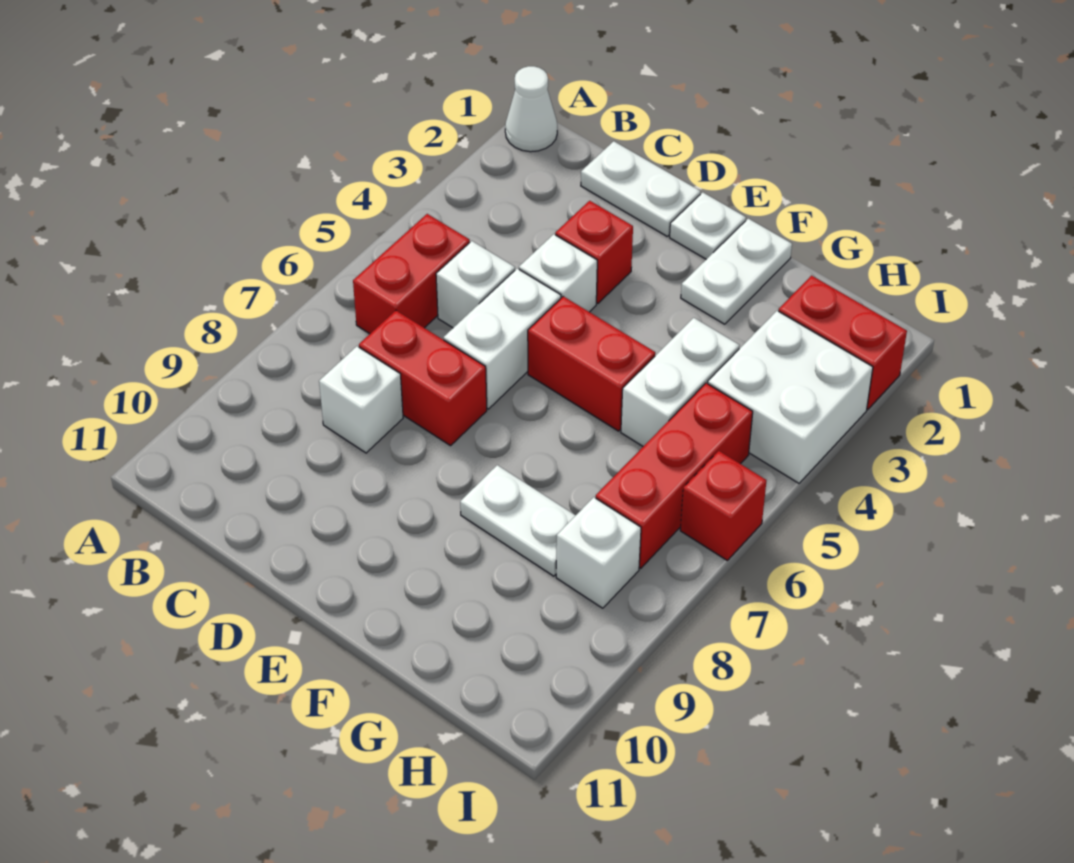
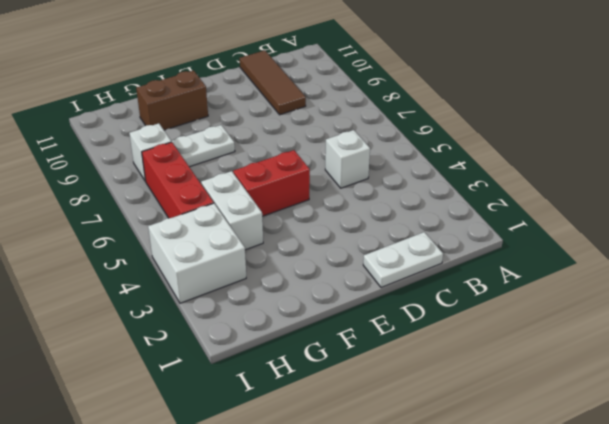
brown tile C9:C11 level 1 -> none
brown brick F10:G10 level 1 -> none
none -> white cone A1 level 1
none -> red brick B5:B6 level 1
none -> red brick C7:D7 level 1

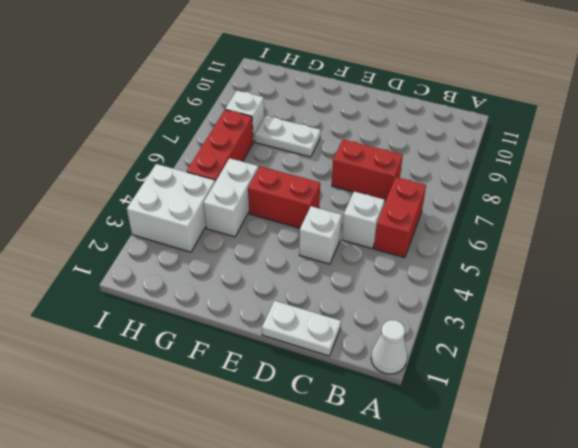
none -> white brick C8 level 1
none -> red brick D3 level 1
none -> white brick D5:D6 level 1

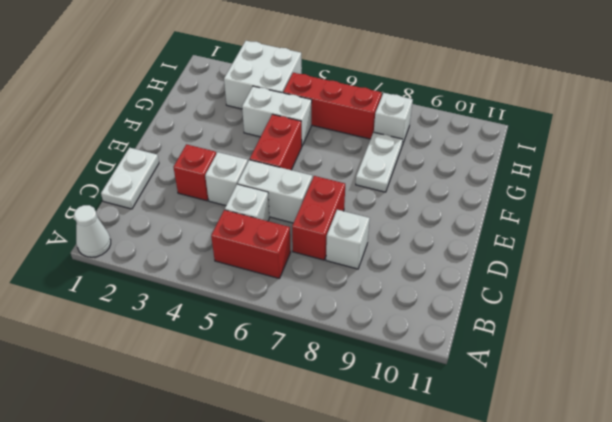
none -> white plate E1 level 1
none -> white plate F1:F2 level 1
none -> red brick H2:I2 level 1

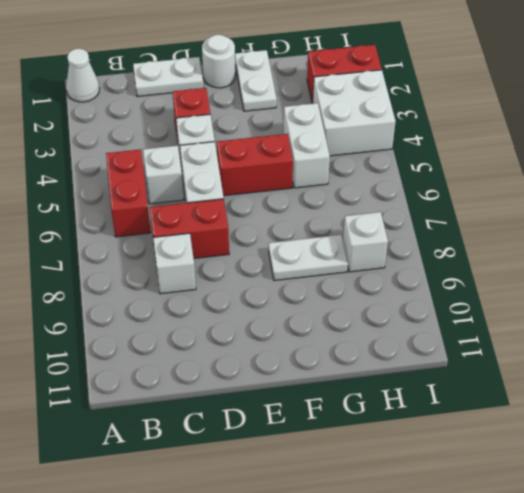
white round brick E1 level 1 -> white plate E1 level 1
none -> red brick H5:H7 level 1
none -> red brick I6 level 1

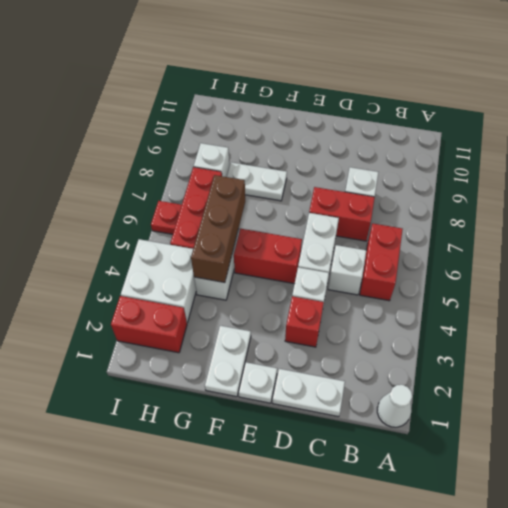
brown brick G4:G6 level 2 -> none
red plate I6 level 1 -> red brick I6 level 1

